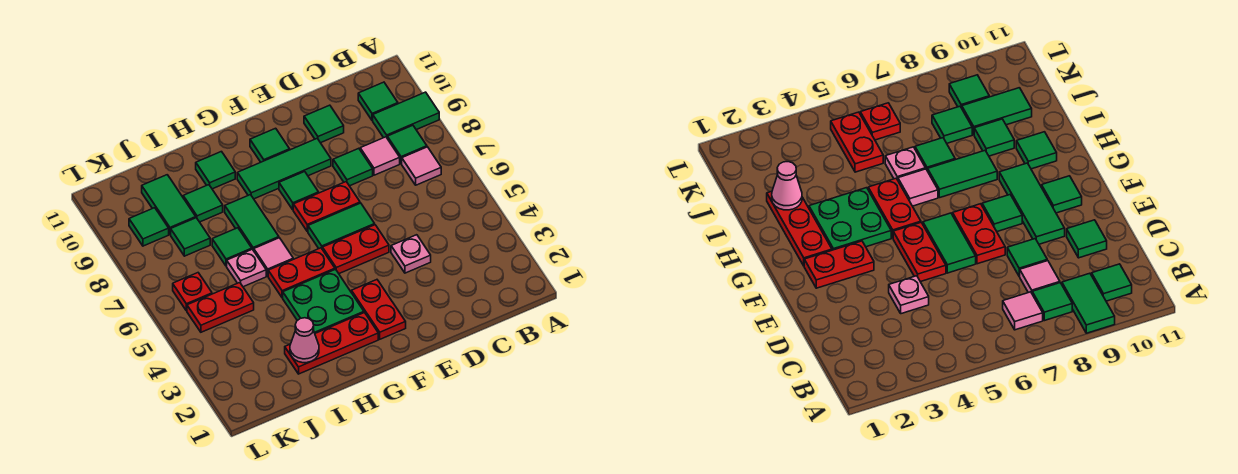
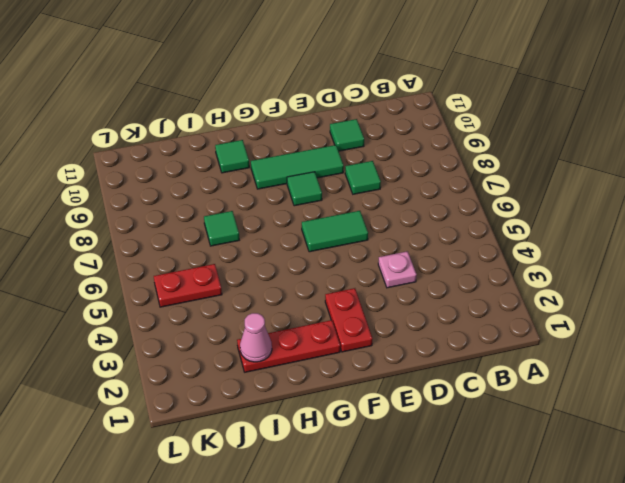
none -> green tile A9:B9 level 1
none -> pink tile B7 level 1
none -> green tile B8 level 1
none -> green tile B10 level 1

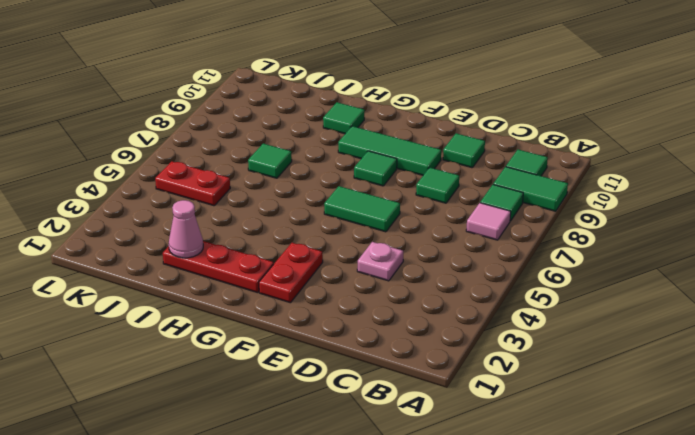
none -> pink tile C8 level 1
none -> red plate E5:F5 level 1
none -> red plate E7:F7 level 1
none -> green tile F10 level 1

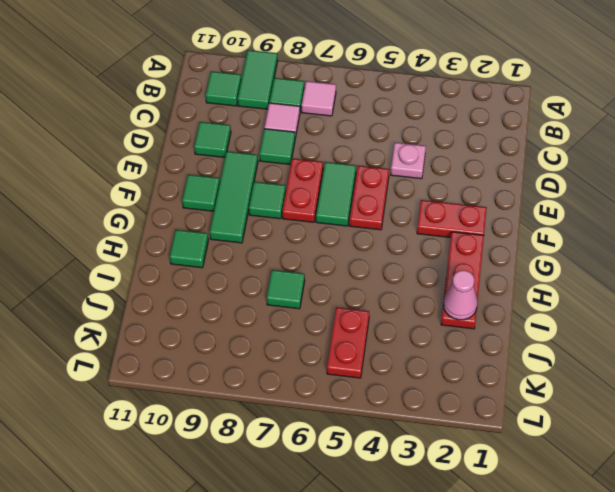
none -> green plate G3:H4 level 1
none -> red plate G5:H5 level 1
none -> pink tile H6 level 1
none -> green tile H7:H8 level 1

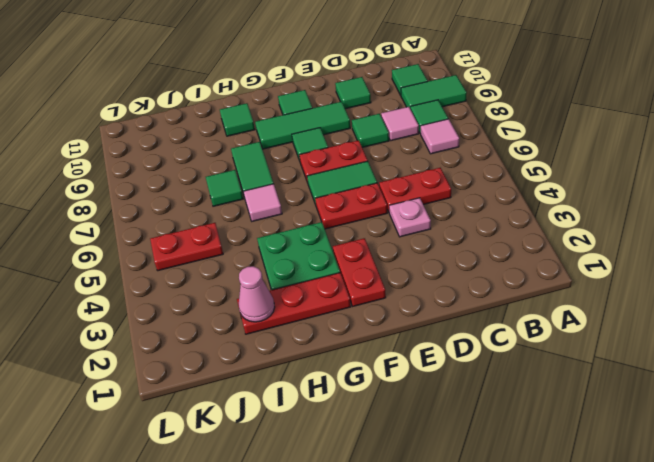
red plate C5:D5 level 1 -> red plate G5:H5 level 1
none -> pink plate I6 level 1
none -> green tile I9 level 1
none -> green tile J8 level 1
none -> green tile J9:J10 level 1

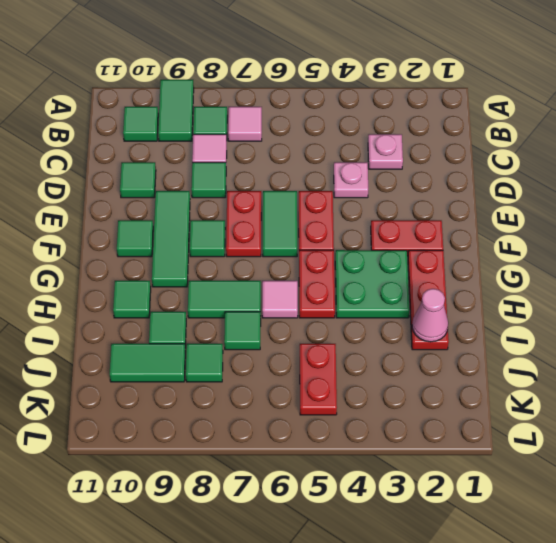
pink plate C3 level 1 -> pink plate I6 level 1
none -> red plate K6 level 1
none -> green tile K9 level 1

